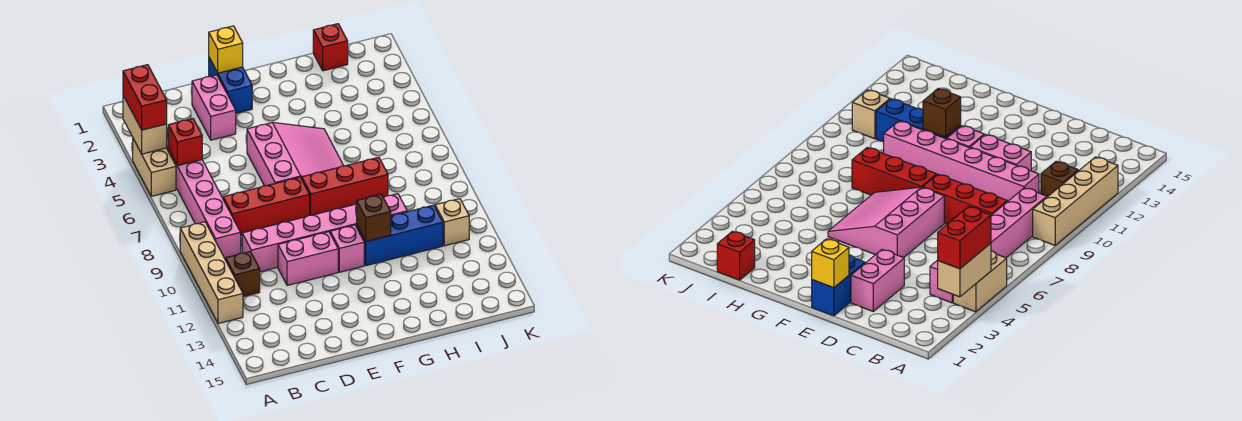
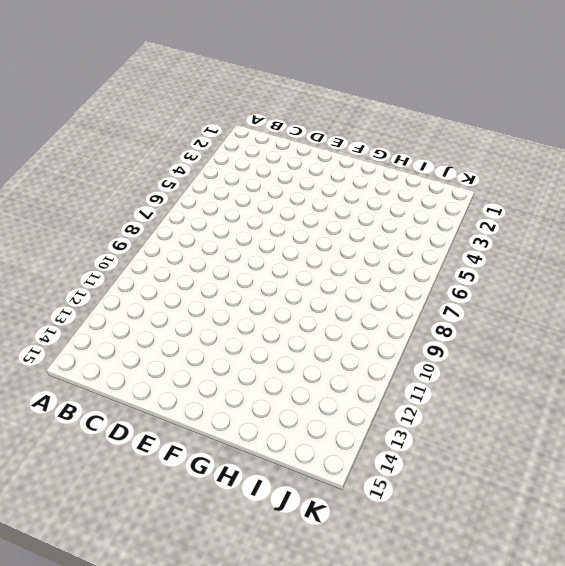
none -> tan brick A4:A5 level 1
none -> tan brick A9:A12 level 1
none -> pink brick B4:B9 level 1

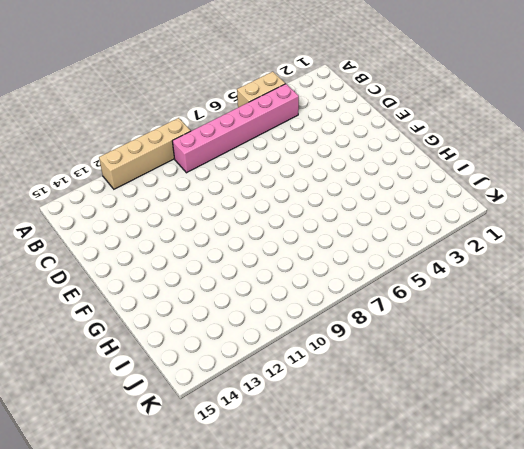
none -> brown brick B11 level 1
none -> red brick C8:E8 level 1
none -> pink brick C10:H10 level 1

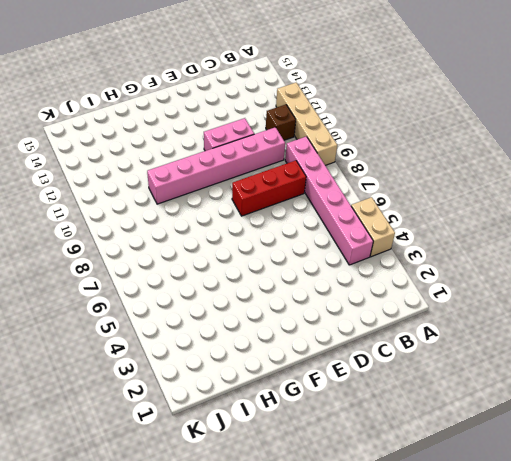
none -> pink brick D2:D3 level 1
none -> blue brick E1:E2 level 1
none -> pink slope E5:G7 level 1 top E

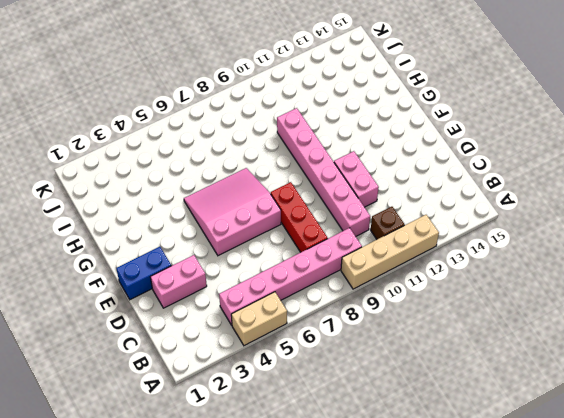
none -> red brick F8:H8 level 1
none -> pink brick F11 level 1
none -> blue brick G11:I11 level 1

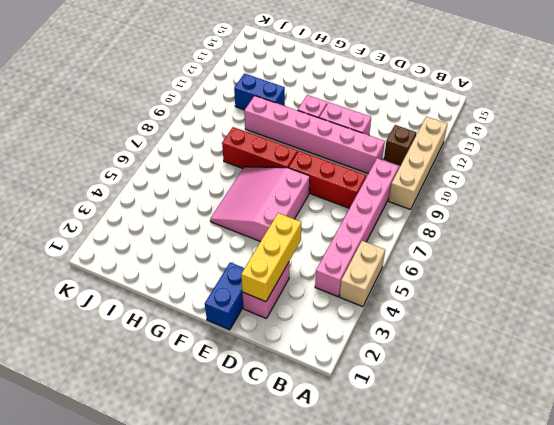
yellow brick D2:D4 level 2 -> none
blue brick H11:I11 level 1 -> blue brick G11:I11 level 1
none -> red brick I1 level 1
none -> tan brick J11 level 1
none -> tan brick A3:A4 level 2

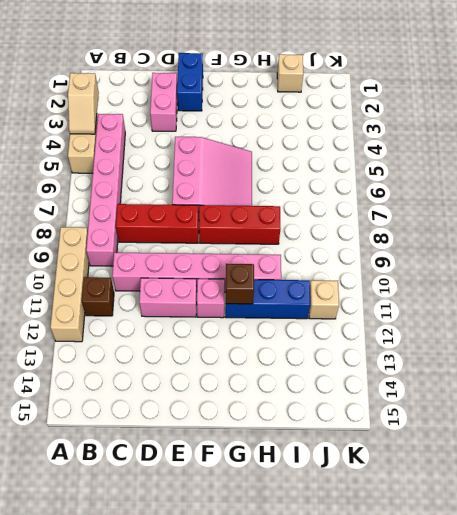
tan slope A3:A4 level 2 top 3 -> tan brick A3:A4 level 2
tan brick I1 level 1 -> red brick I1 level 1
none -> red brick B5 level 2
none -> yellow brick E1 level 2
none -> red brick A3:A4 level 3

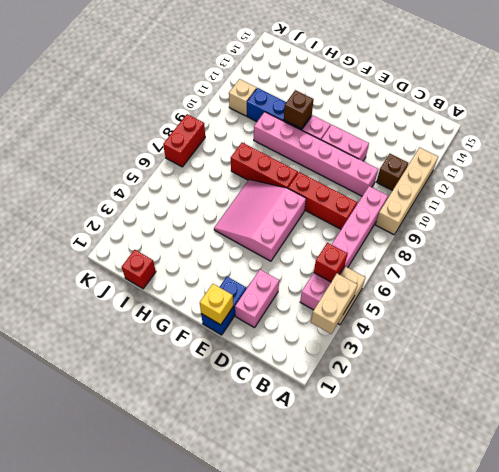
red brick K7:K8 level 1 -> red brick A3:A4 level 3

